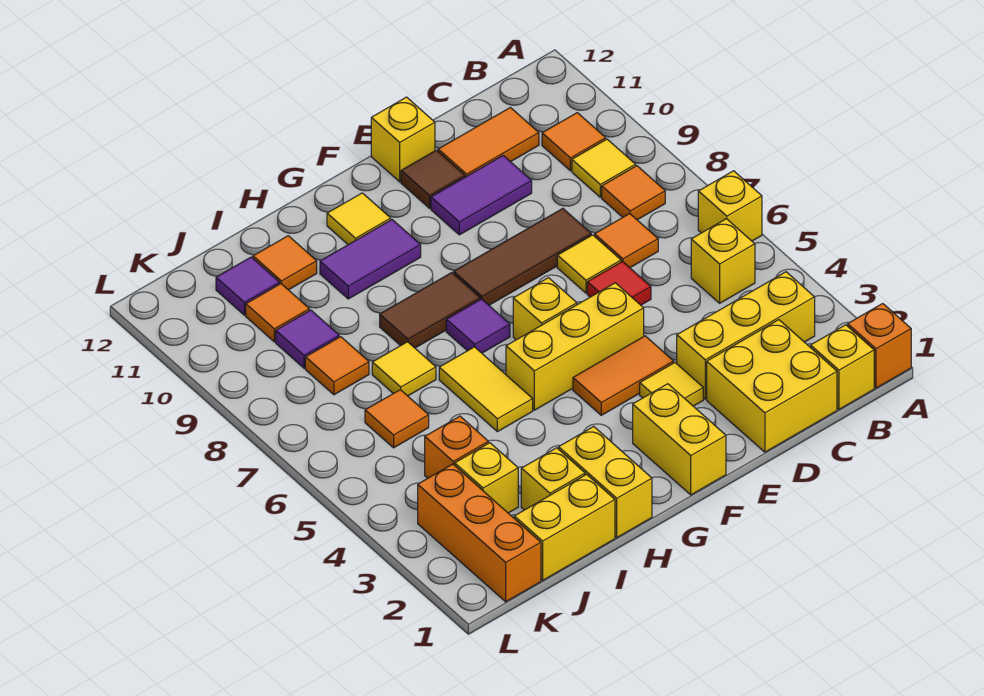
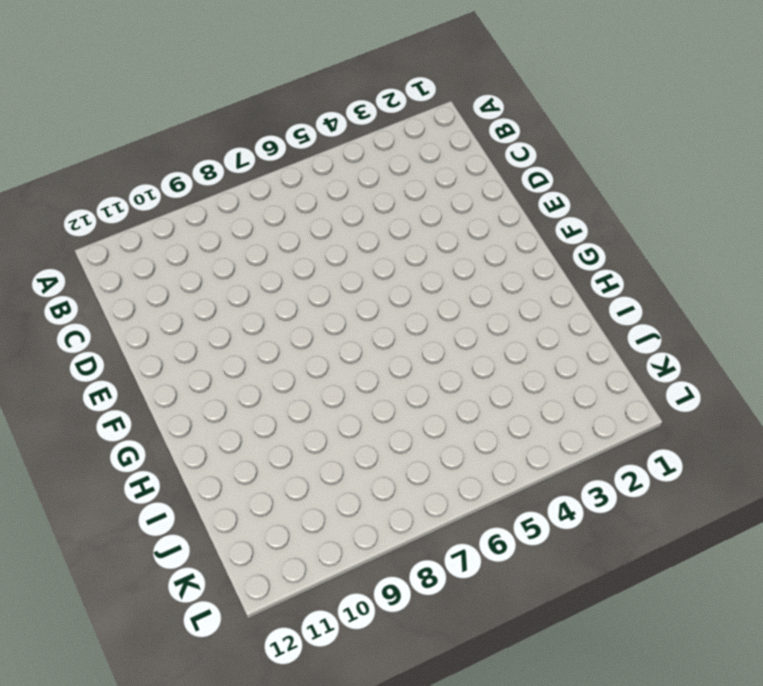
none -> orange brick A1 level 1
none -> yellow brick A6 level 1
none -> yellow brick B1 level 1
none -> yellow brick B3:D3 level 1

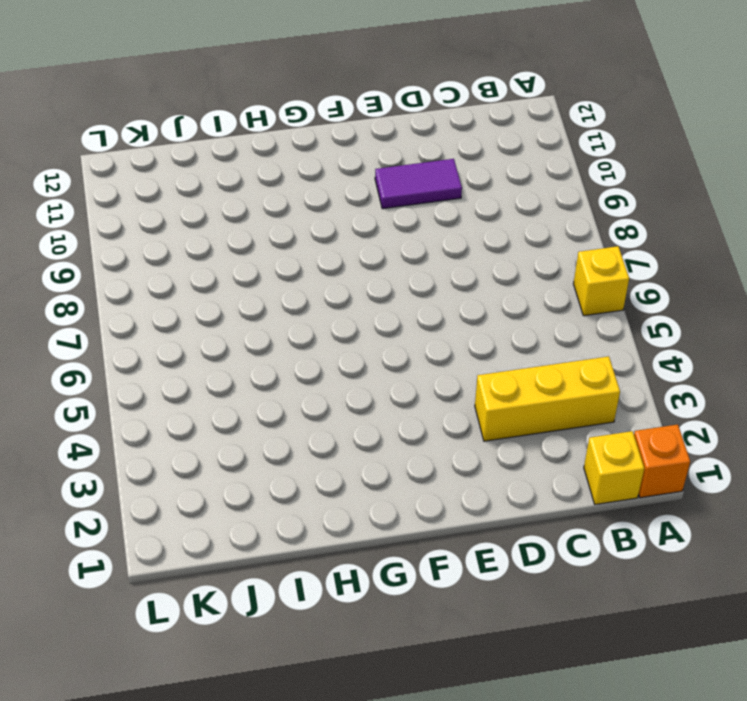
none -> yellow brick B5 level 1
none -> orange tile B8 level 1
none -> yellow tile B9 level 1
none -> orange tile B10 level 1

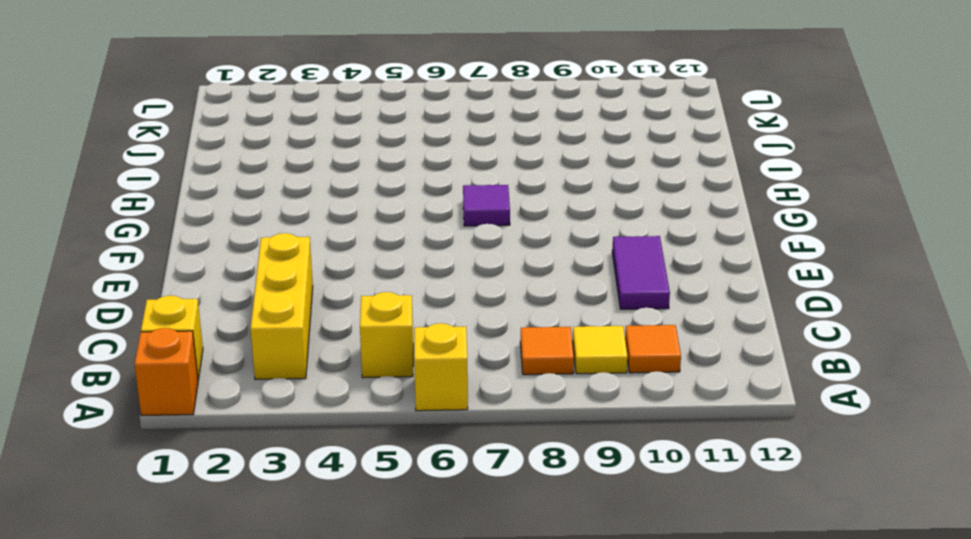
none -> yellow brick C1:D2 level 1
none -> orange tile C7 level 1
none -> orange tile C11:D11 level 1
none -> red tile D6 level 1

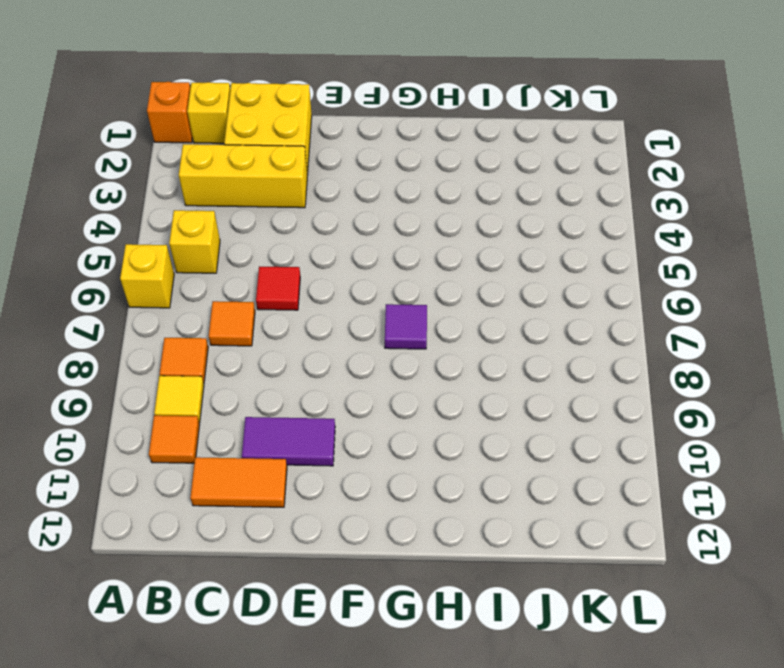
none -> yellow tile D7 level 1
none -> brown tile D8:F8 level 1
none -> yellow tile E3 level 1
none -> orange tile E4:F4 level 1

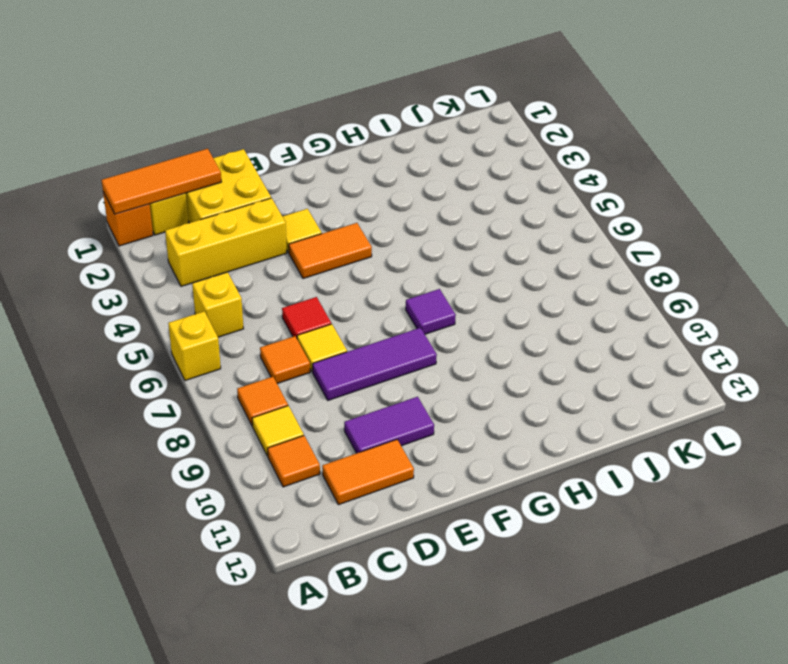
orange tile A1:C1 level 2 -> none
purple tile D8:F8 level 1 -> brown tile D8:F8 level 1
none -> yellow brick E5:G5 level 1
none -> brown tile E11 level 1
none -> yellow brick E12 level 1
none -> yellow brick F1:F2 level 1

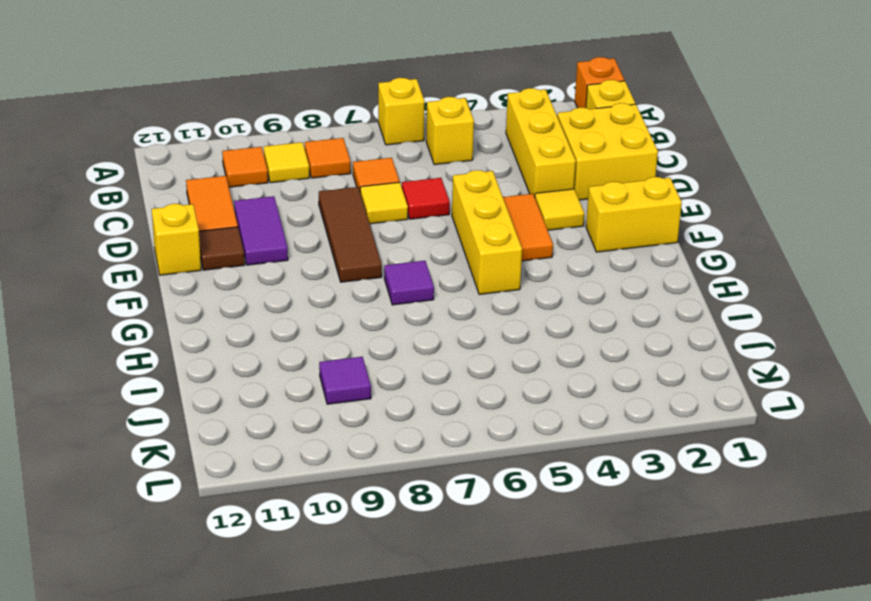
none -> yellow brick F6 level 1
none -> brown tile G8:H8 level 1
none -> purple tile G10:H10 level 1
none -> yellow tile G11 level 1

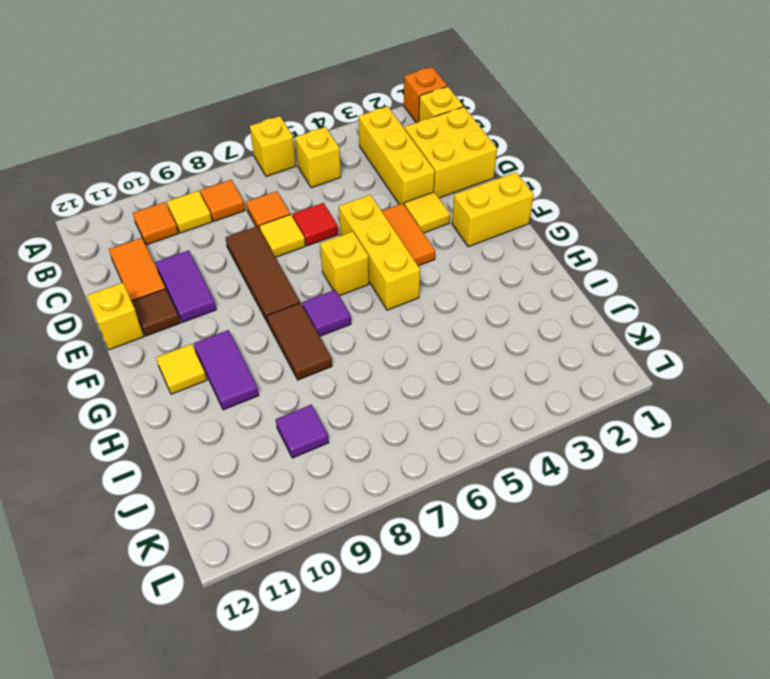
none -> yellow brick H1:H2 level 1
none -> yellow tile H5:H6 level 1
none -> yellow brick I1:J1 level 1
none -> yellow brick I2 level 1

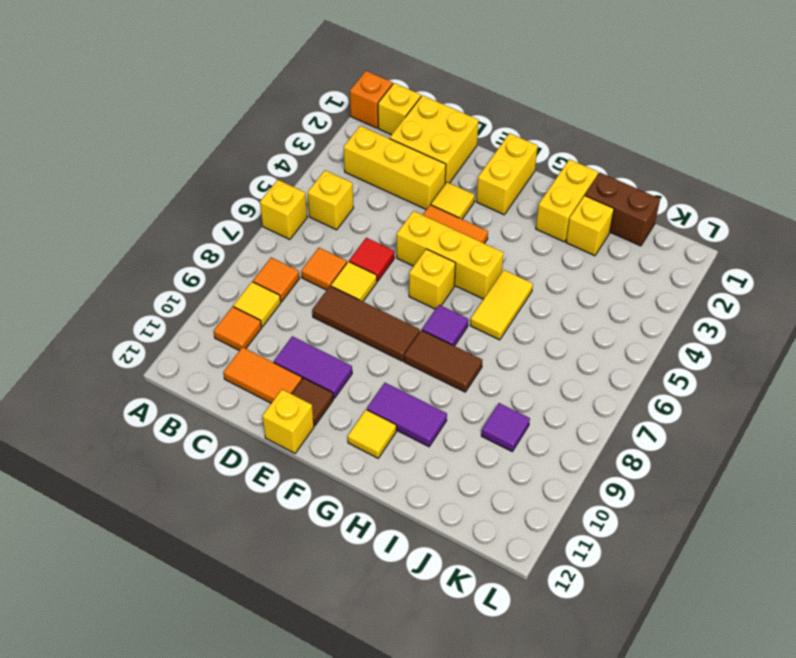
brown brick I1:J1 level 1 -> yellow brick I1:J1 level 1
none -> yellow tile I7 level 1
none -> orange tile I11 level 1
none -> yellow brick J3 level 1
none -> orange brick J4 level 1

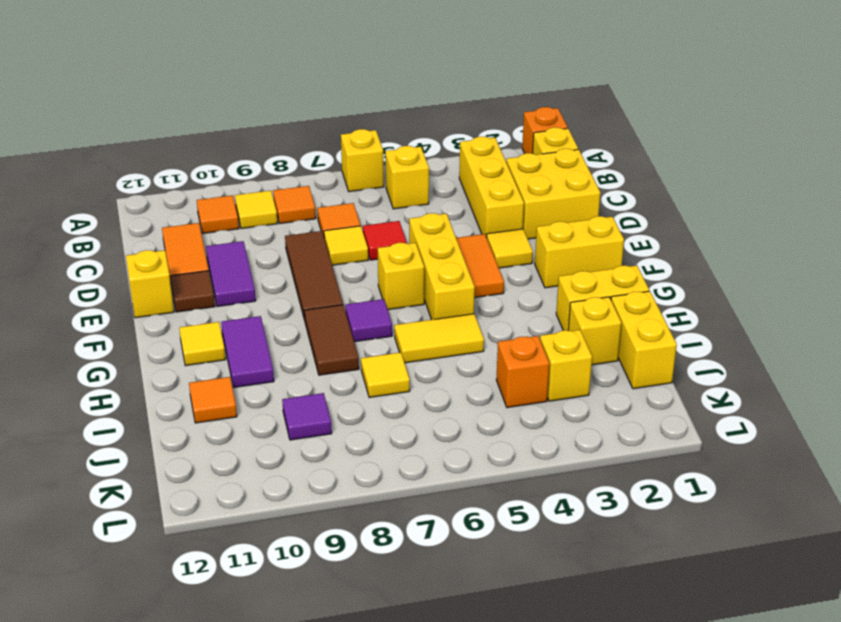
none -> orange tile J6 level 1
none -> orange tile J8 level 1
none -> orange tile J10 level 1
none -> purple tile J11 level 1

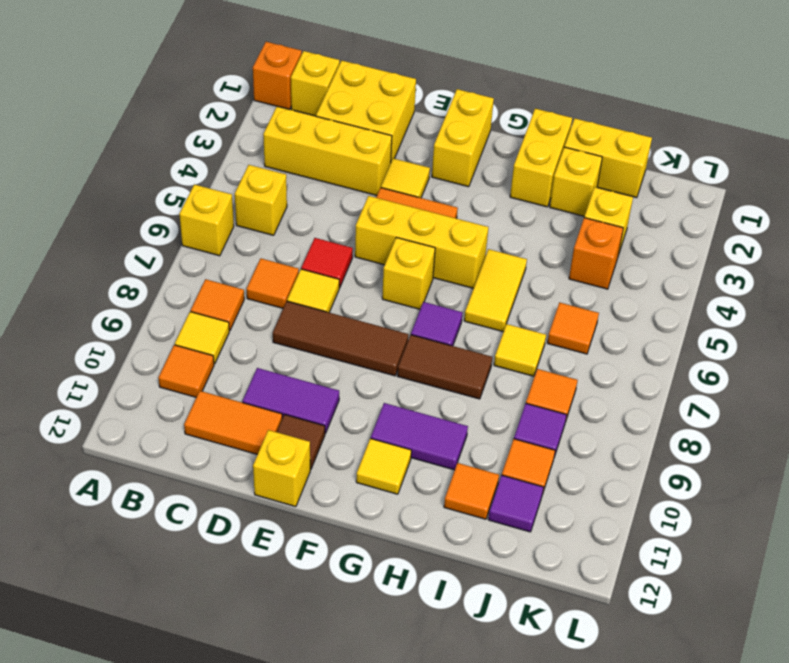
none -> orange brick K1:K3 level 1

